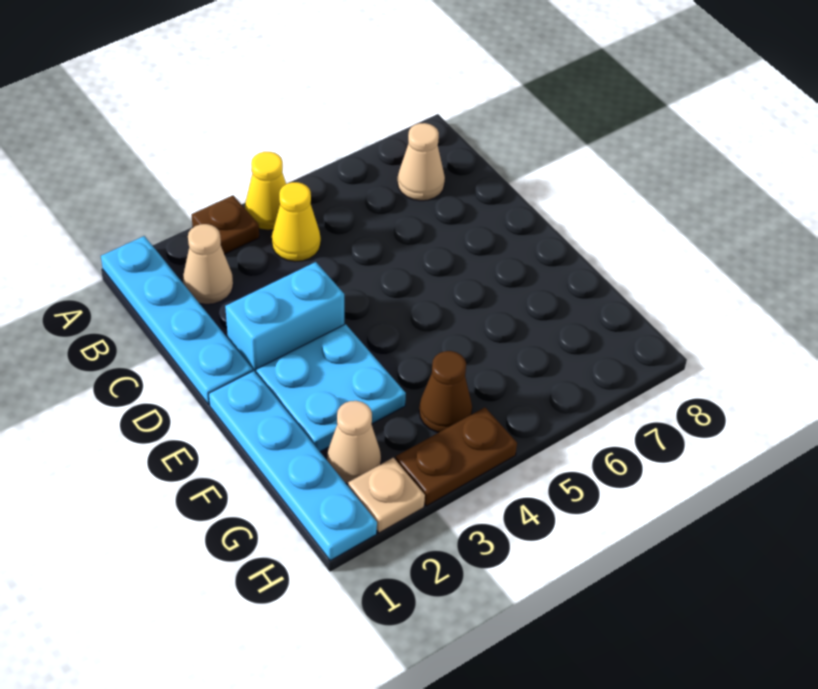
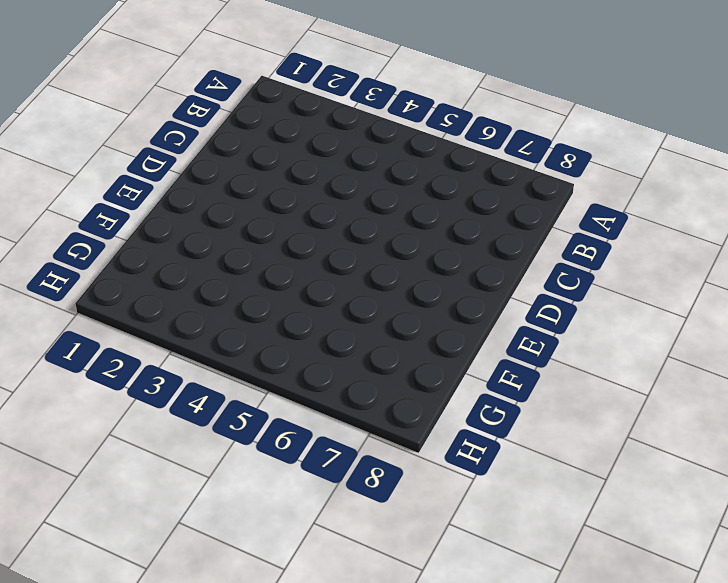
none -> cyan plate A1:D1 level 1
none -> brown plate A3 level 1
none -> yellow cone A4 level 1

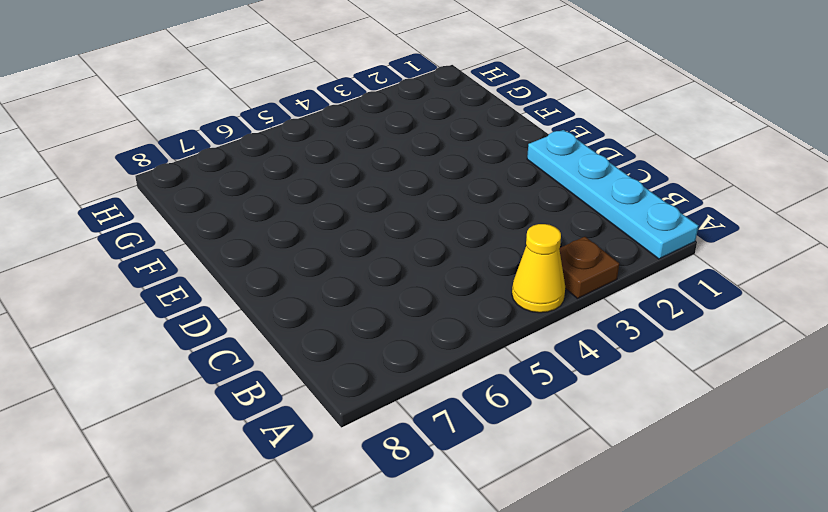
none -> tan cone B2 level 1
none -> yellow cone B4 level 1
none -> tan cone B7 level 1

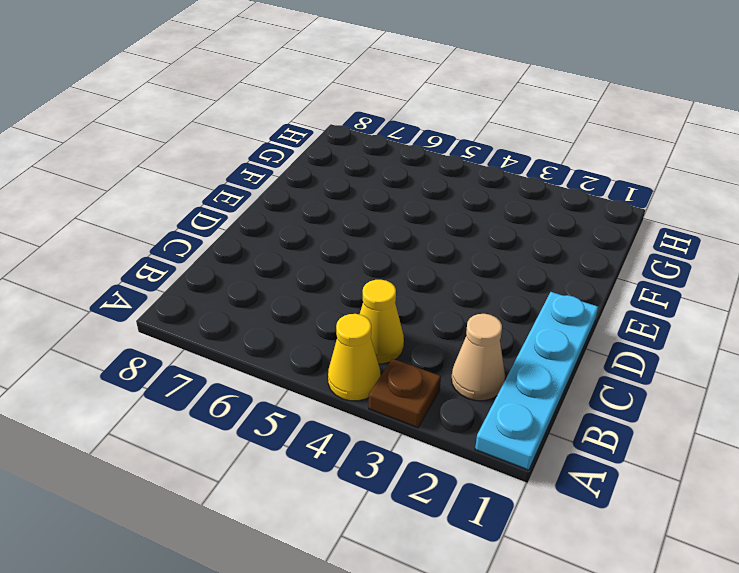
none -> tan cone B7 level 1
none -> cyan brick D2:D3 level 1
none -> cyan plate E1:H1 level 1

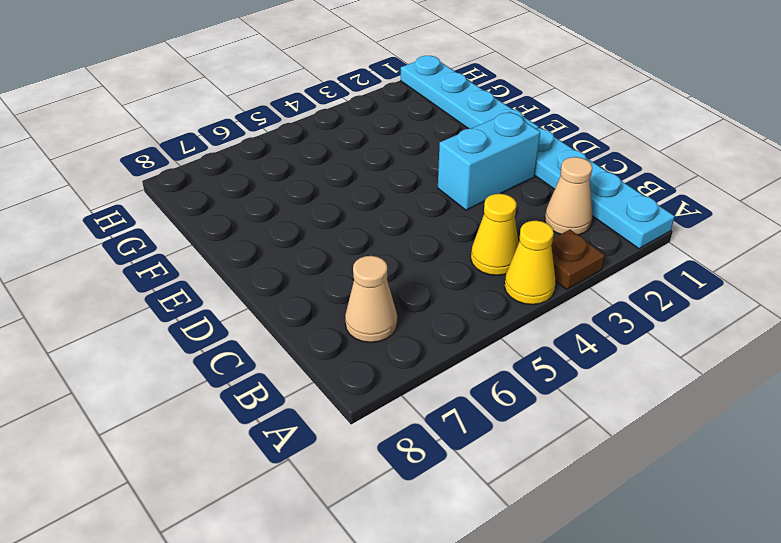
none -> cyan plate E2:F3 level 1
none -> tan cone G2 level 1
none -> brown cone G4 level 1

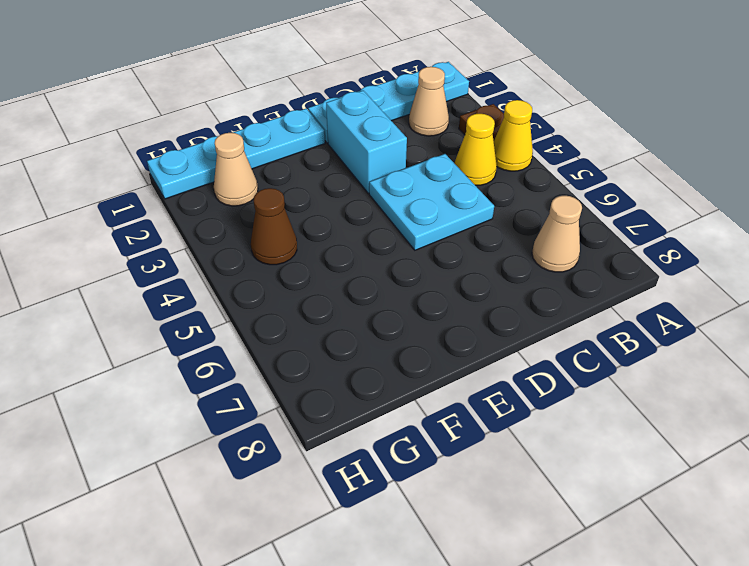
cyan plate C4:D5 level 1 -> cyan plate E2:F3 level 1
none -> tan plate H2 level 1
none -> brown plate H3:H4 level 1

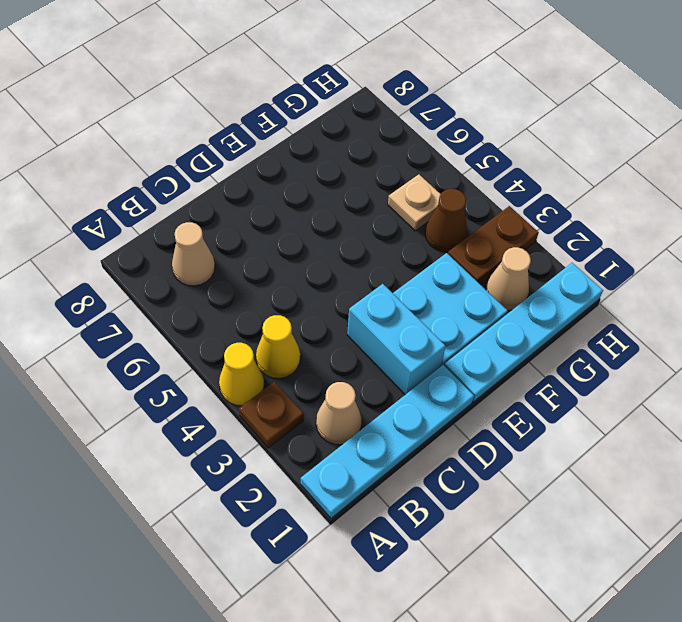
brown plate G3:H3 level 1 -> brown plate H3:H4 level 1
tan plate G5 level 1 -> tan plate H2 level 1

